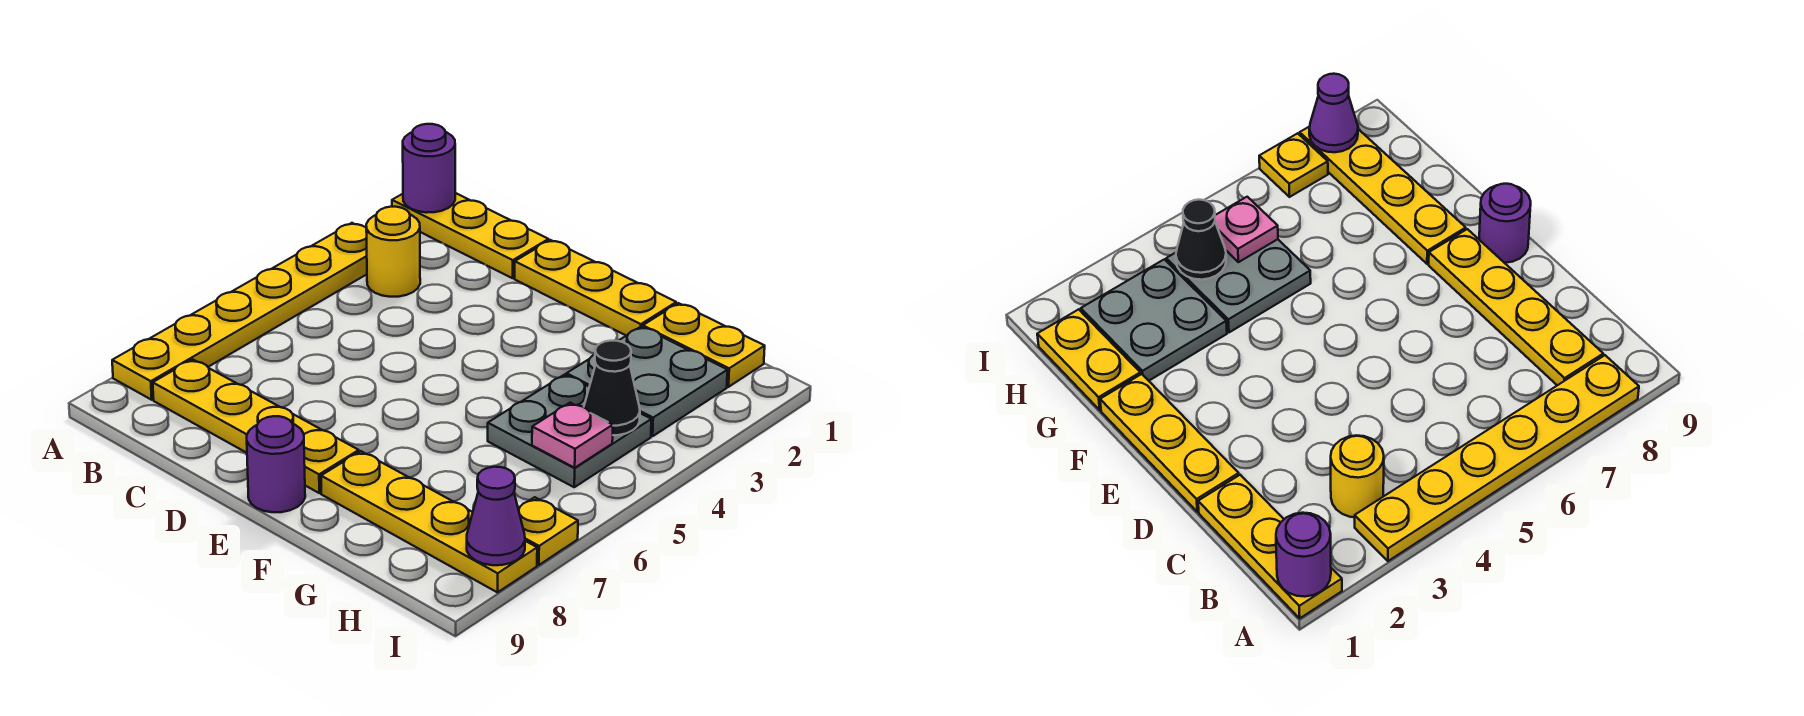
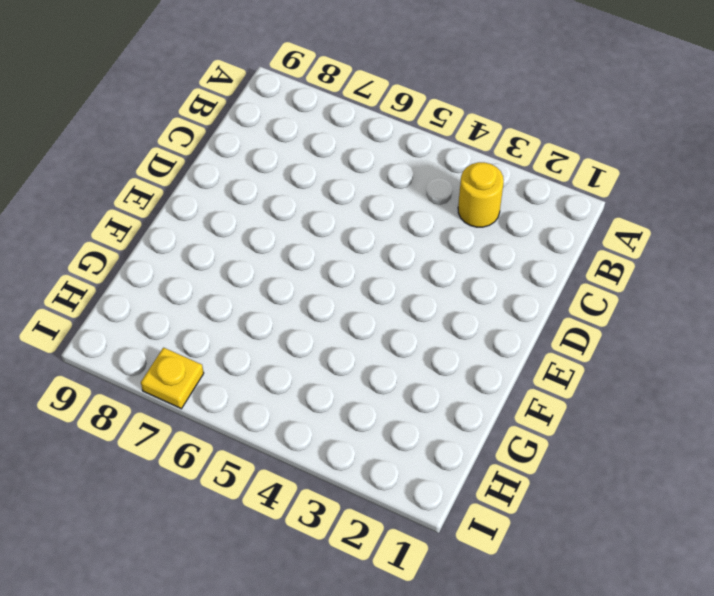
none -> yellow plate A1:C1 level 1
none -> yellow plate A3:A8 level 1
none -> yellow plate B8:E8 level 1

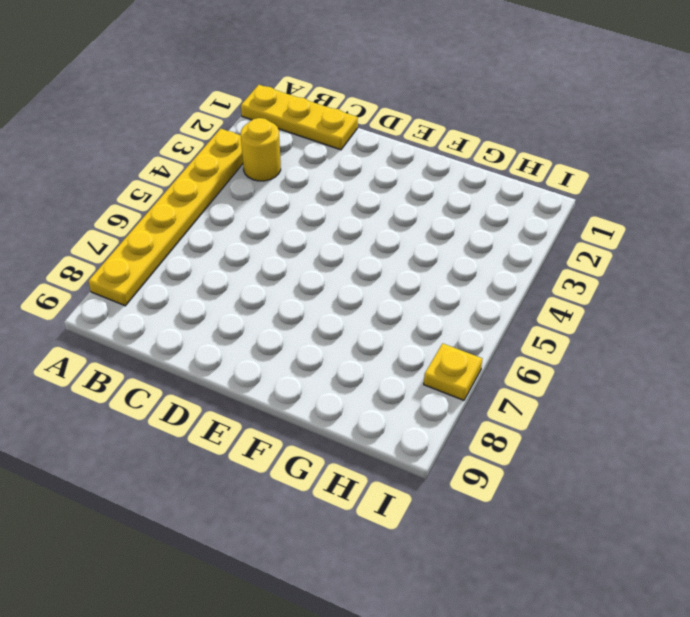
none -> yellow plate B8:E8 level 1
none -> yellow plate D1:F1 level 1
none -> purple round brick E9 level 1

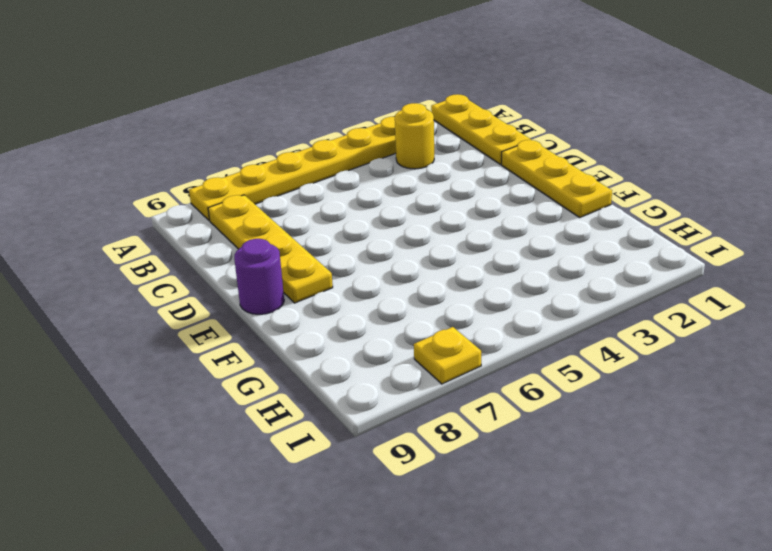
none -> yellow plate F8:I8 level 1
none -> yellow plate G1:H1 level 1
none -> grey plate G2:H3 level 1

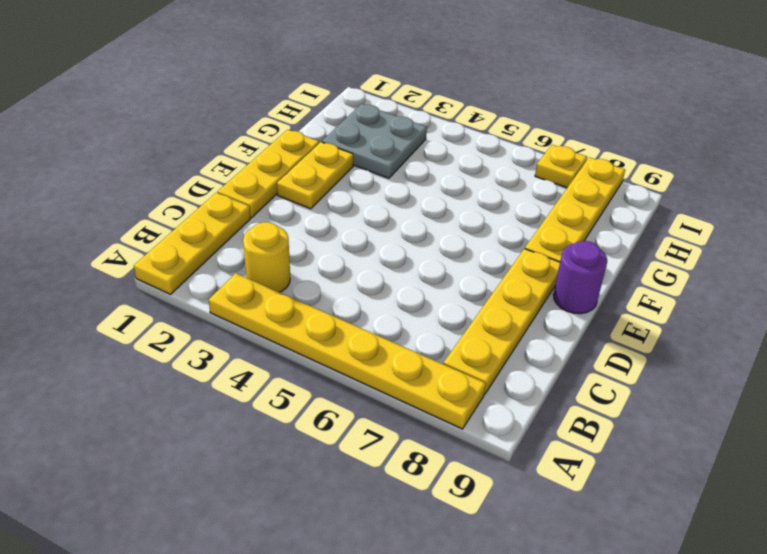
yellow plate E2:F2 level 1 -> yellow plate G1:H1 level 1
none -> grey plate G4:H5 level 1
none -> purple round brick A1 level 2
none -> black cone H4 level 2

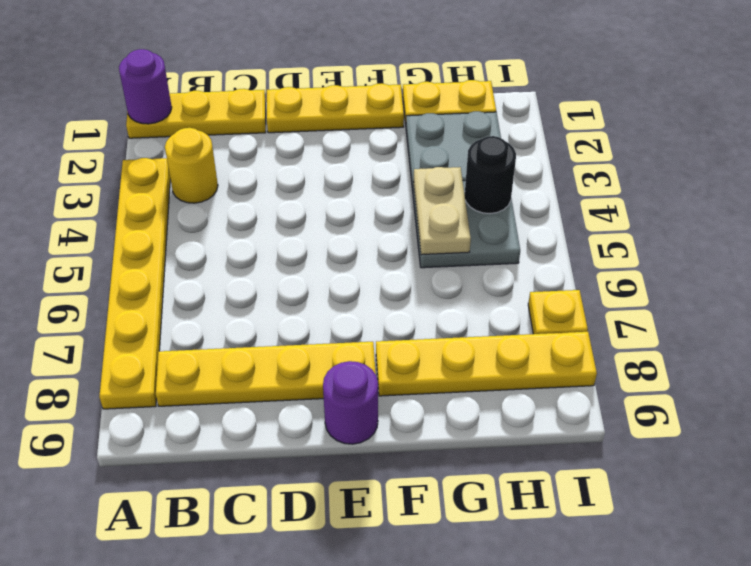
tan plate G4:G5 level 2 -> none
black round brick H4 level 2 -> black cone H4 level 2
none -> pink plate H5 level 2
none -> purple cone I8 level 2

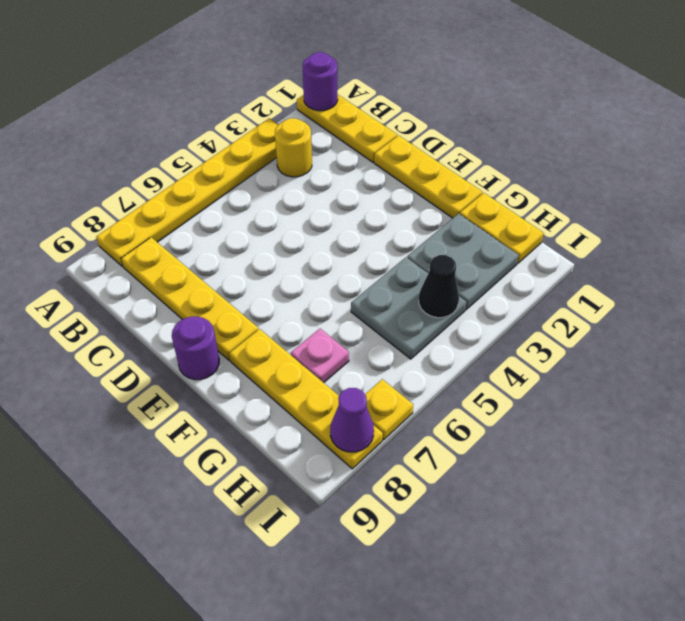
pink plate G7 level 1 -> pink plate H5 level 2

